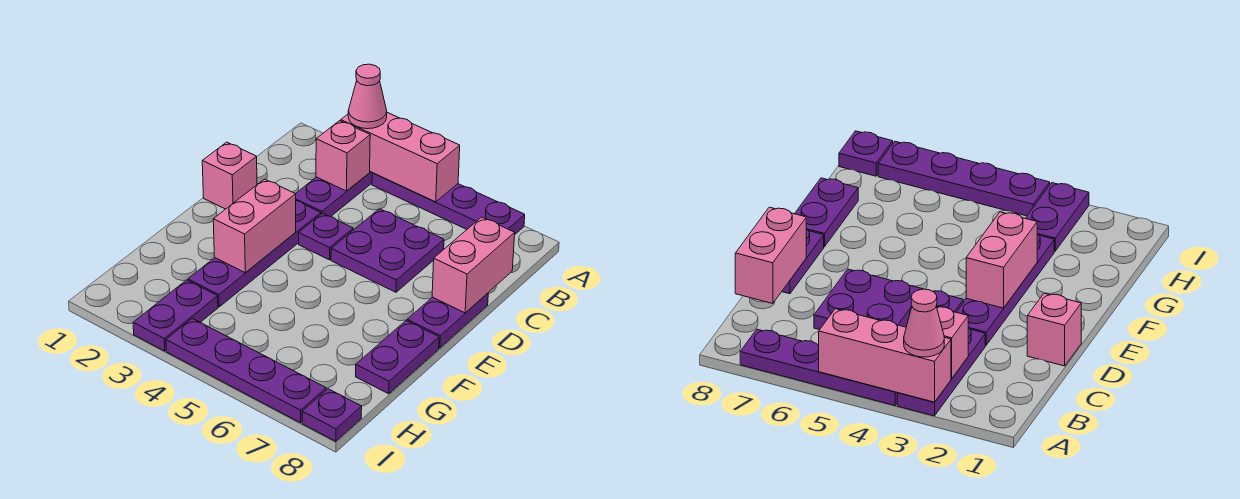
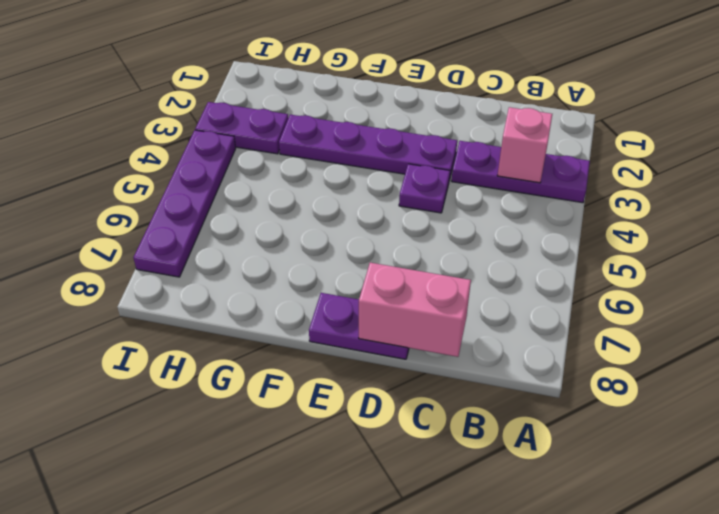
none -> purple plate A4:A7 level 1
none -> purple plate C5:D6 level 1
none -> pink brick D1 level 1

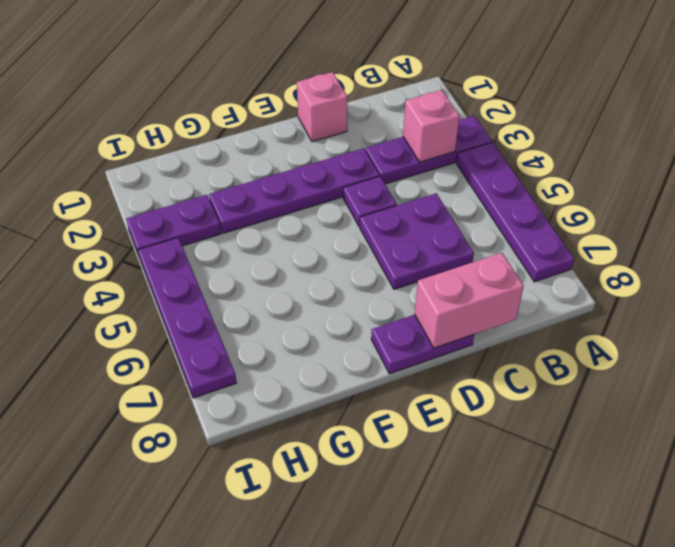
none -> purple plate F8:G8 level 1
none -> purple plate I8 level 1
none -> pink brick A3:A5 level 2

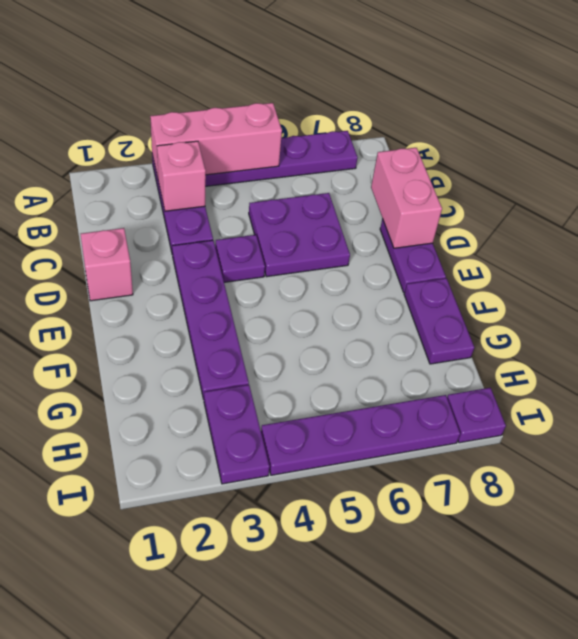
none -> pink brick E3:F3 level 2
none -> pink cone A3 level 3

